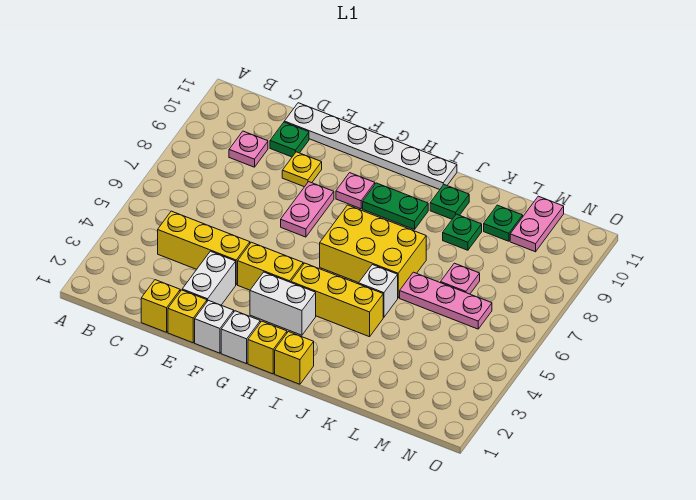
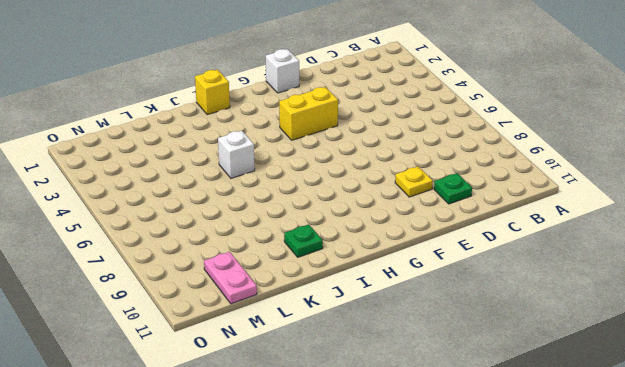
none -> yellow brick C4:E4 level 1
none -> pink plate C9 level 1
none -> yellow brick D1 level 1

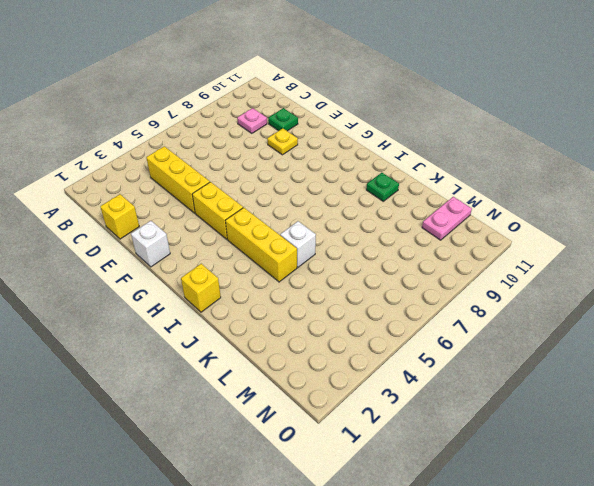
none -> white plate D11:I11 level 1
none -> yellow brick E1 level 1
none -> white brick E2:E3 level 1

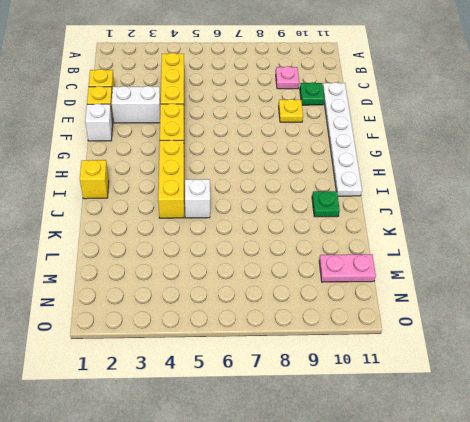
none -> pink plate F7:F8 level 1
none -> white brick G1 level 1
none -> white brick G3:H3 level 1

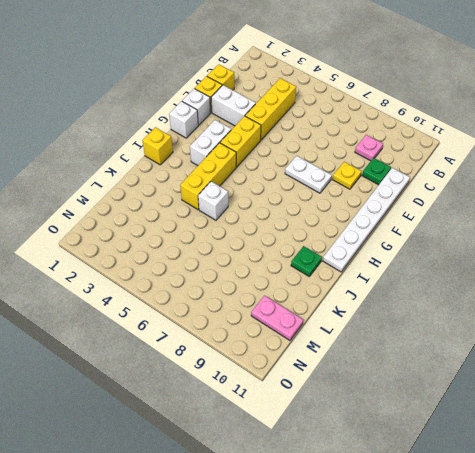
white plate F7:F8 level 1 -> pink plate F7:F8 level 1
none -> pink plate G9 level 1
none -> yellow brick H1 level 1
none -> yellow brick H6:J7 level 1

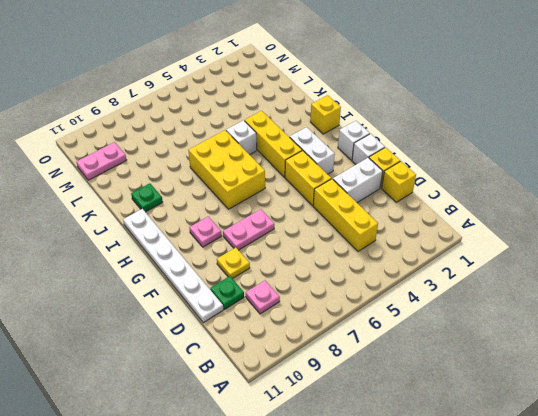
none -> yellow brick H1 level 1
none -> green plate H9:I9 level 1
none -> pink plate K6:M6 level 1

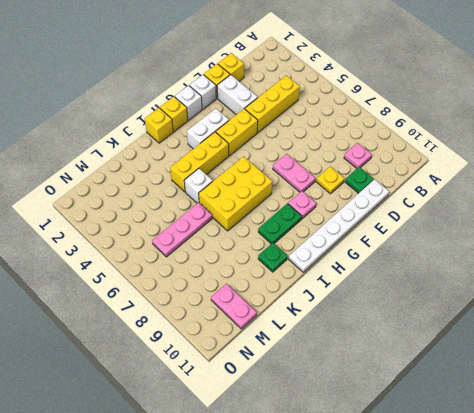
none -> green plate K9 level 1
none -> pink plate L7 level 1
none -> green plate L10 level 1

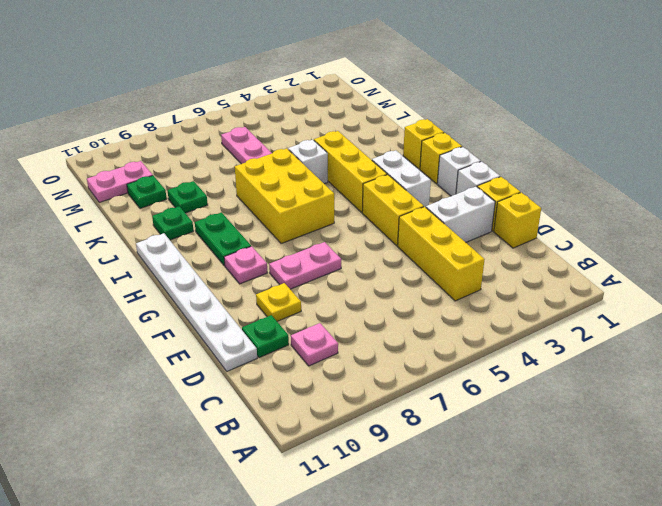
none -> pink plate L7 level 1

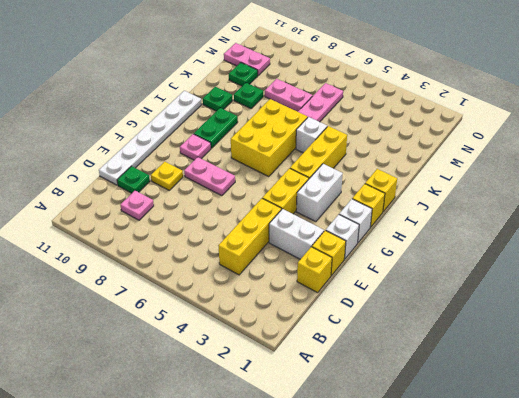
pink plate L7:L8 level 1 -> pink plate L7 level 1

